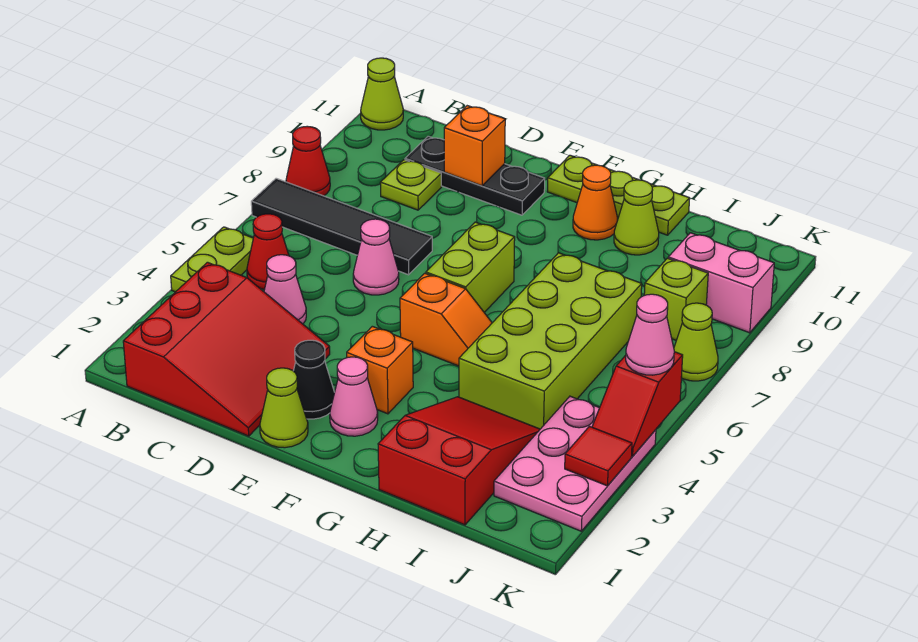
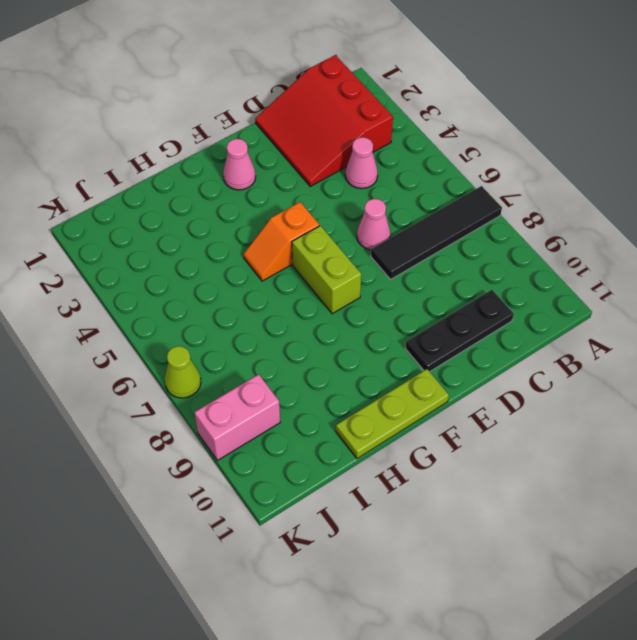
none -> lime plate A4:A5 level 1
none -> red cone A8 level 1
none -> lime cone A11 level 1

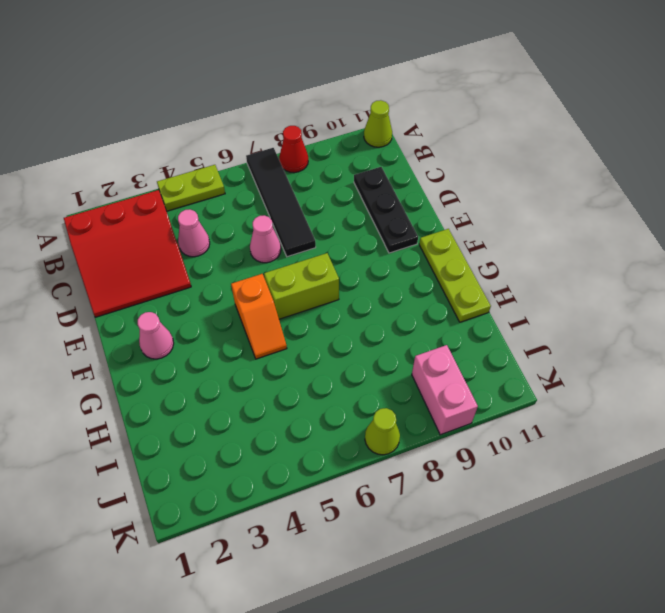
none -> red cone B5 level 1
none -> lime plate C9 level 1
none -> lime cone E1 level 1

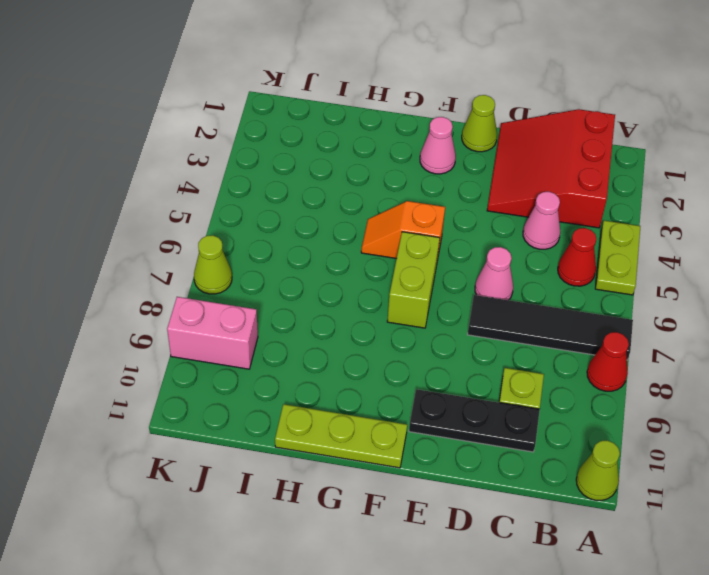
none -> black cone E2 level 1
none -> orange brick F3 level 1
none -> orange cone G10 level 1

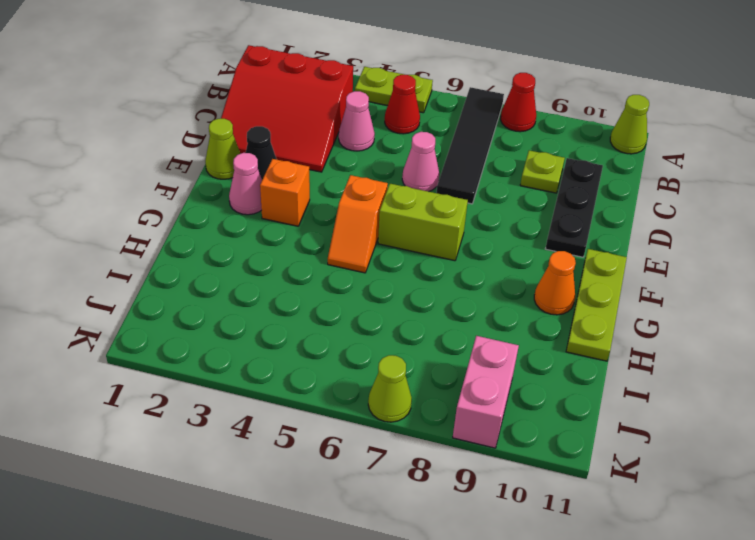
none -> red slope H1:I3 level 1 top 1
none -> lime brick H4:I7 level 1
none -> lime cone H10 level 1

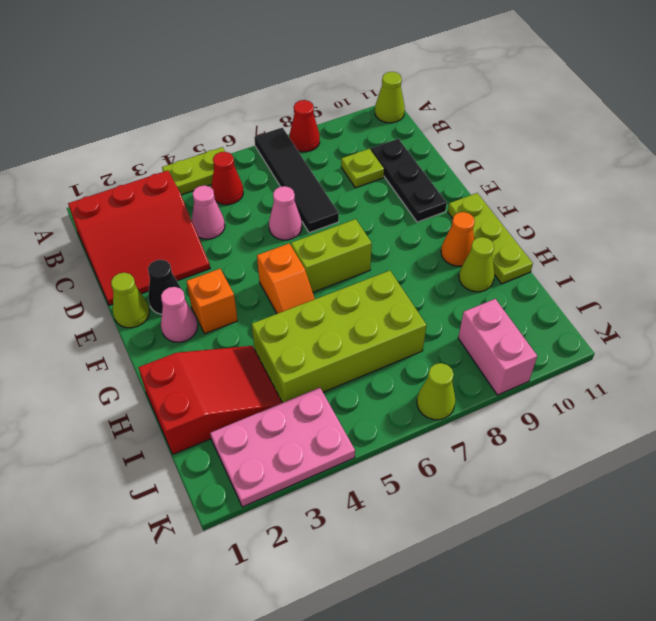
none -> lime brick J8 level 1
none -> orange brick D10 level 2
none -> red tile K3 level 2

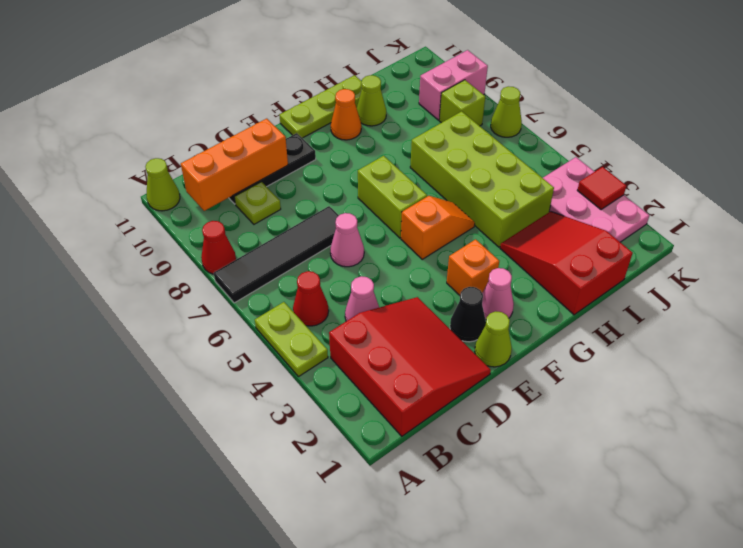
orange brick B10:D10 level 2 -> orange brick D10 level 2
none -> red slope K4:K5 level 2 top 5
none -> pink cone K5 level 3

